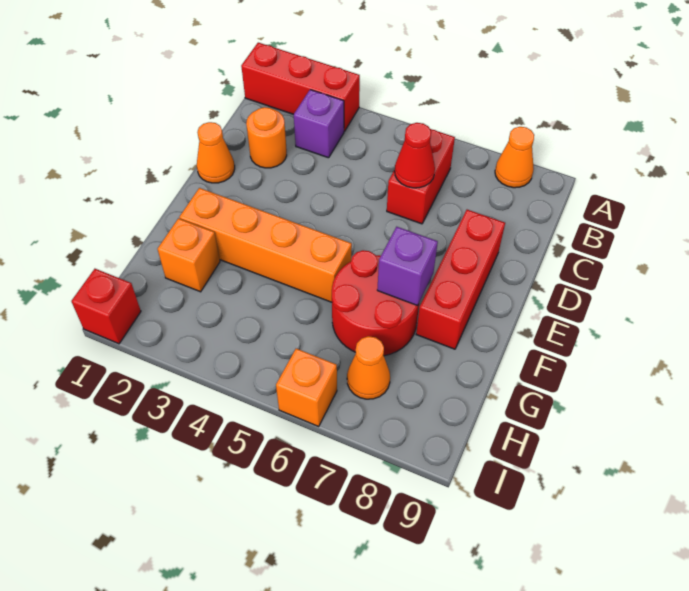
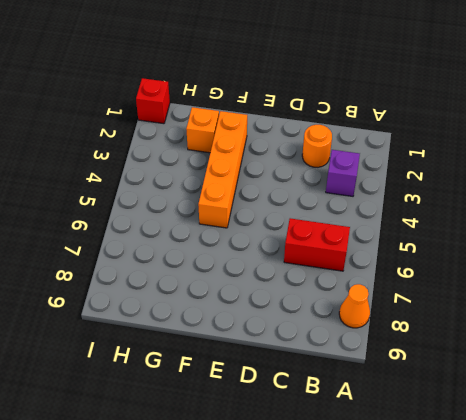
none -> red brick A1:A3 level 1
none -> orange cone D1 level 1
none -> red brick D8:F8 level 1

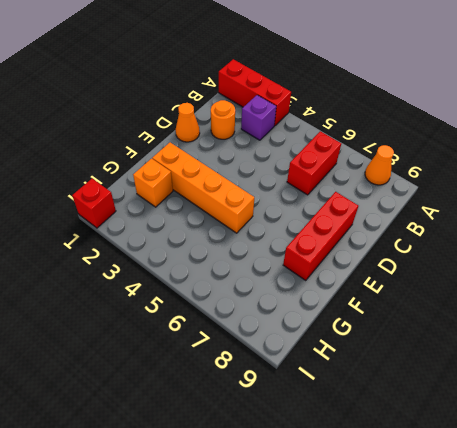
none -> red round brick F6:G7 level 1
none -> orange cone H7 level 1
none -> orange brick I6 level 1

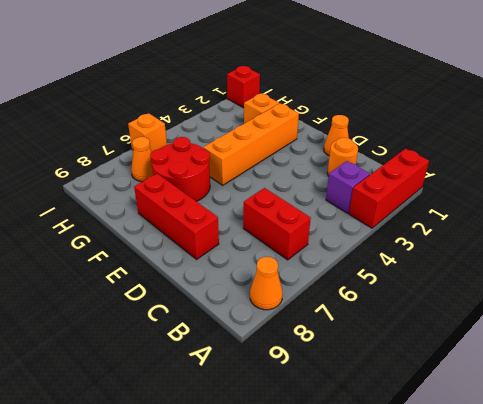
none -> red cone C6 level 2
none -> purple brick F7 level 2

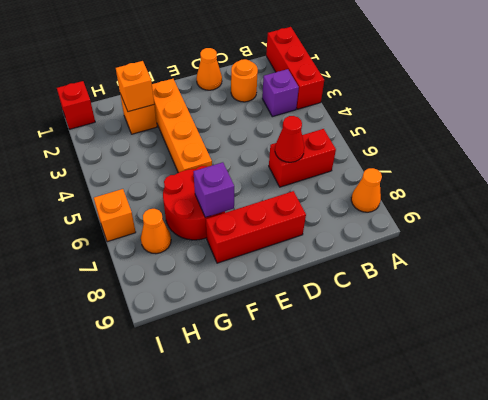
orange brick G2 level 2 -> none

